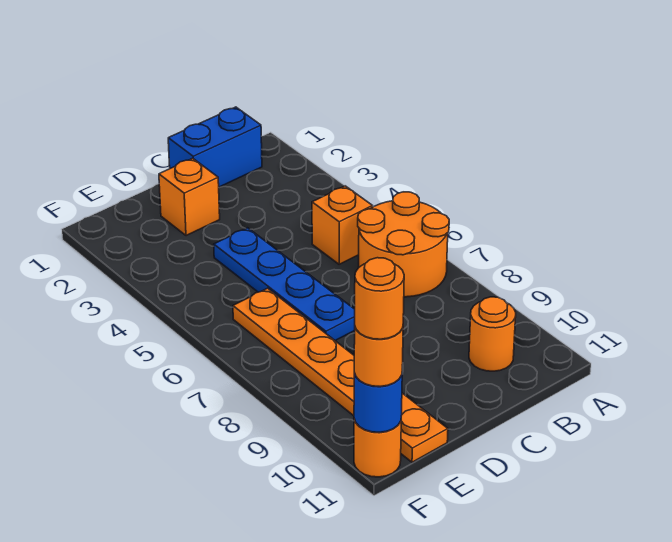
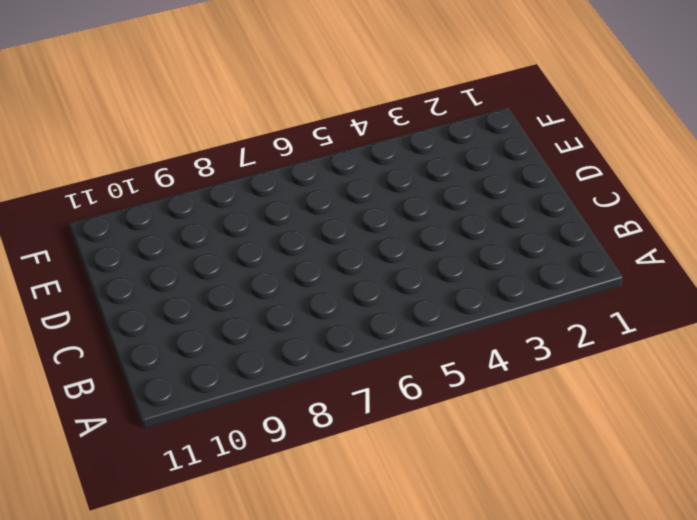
none -> orange round brick A6:B7 level 1
none -> blue brick B1:C1 level 1

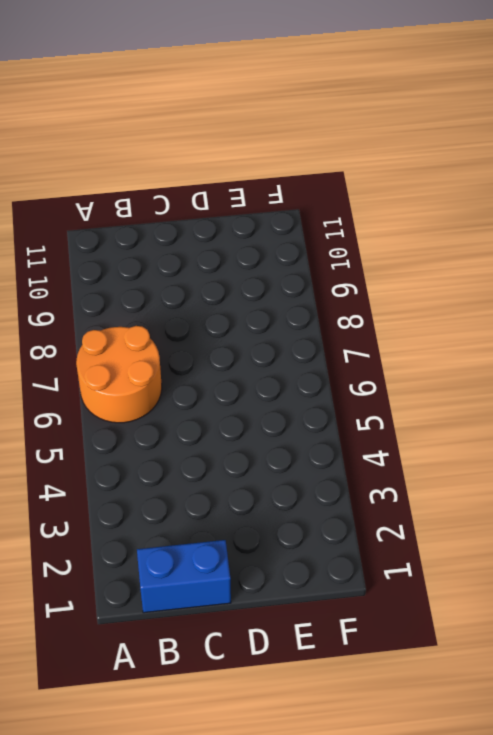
none -> orange brick B5 level 1
none -> orange round brick B10 level 1

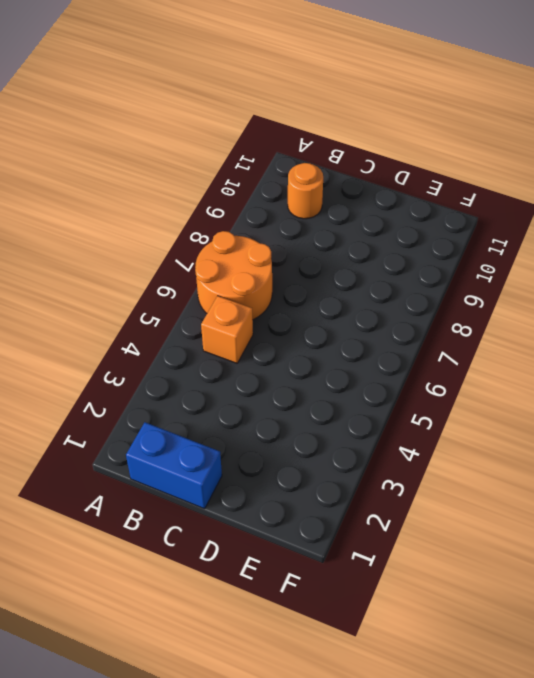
none -> orange brick D2 level 1
none -> blue plate D4:D7 level 1

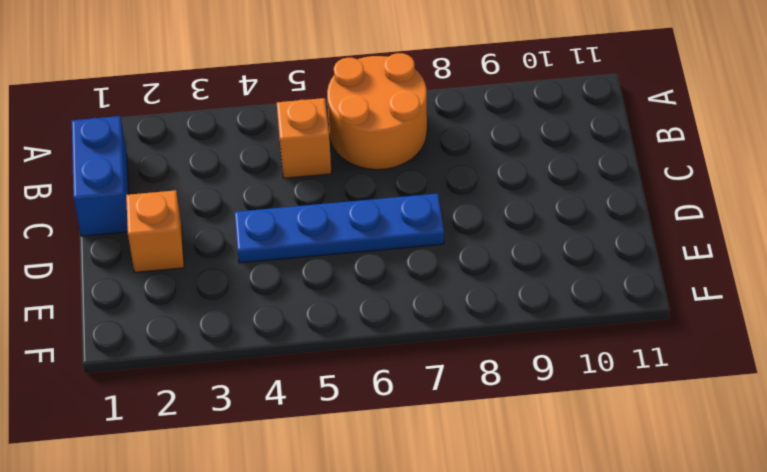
none -> orange round brick B10 level 1
none -> orange plate E6:E11 level 1

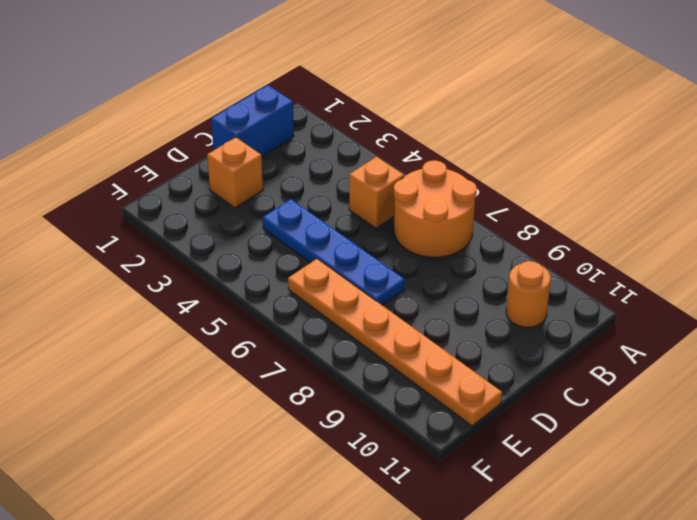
none -> orange round brick F11 level 1
none -> blue round brick F11 level 2

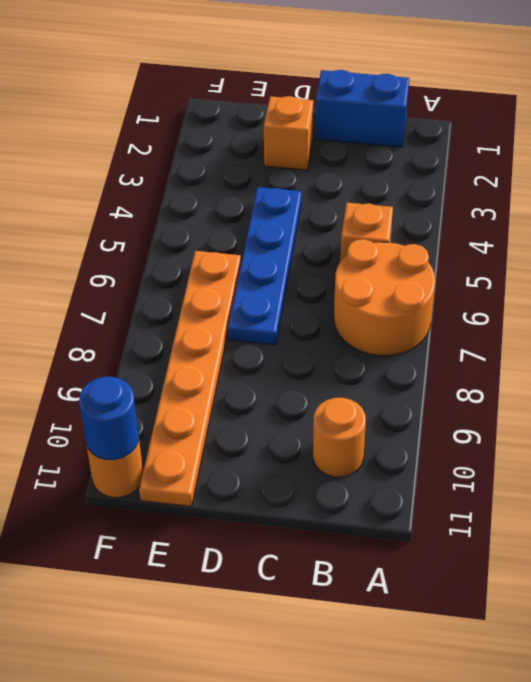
none -> orange round brick F11 level 3
none -> orange round brick F11 level 4

